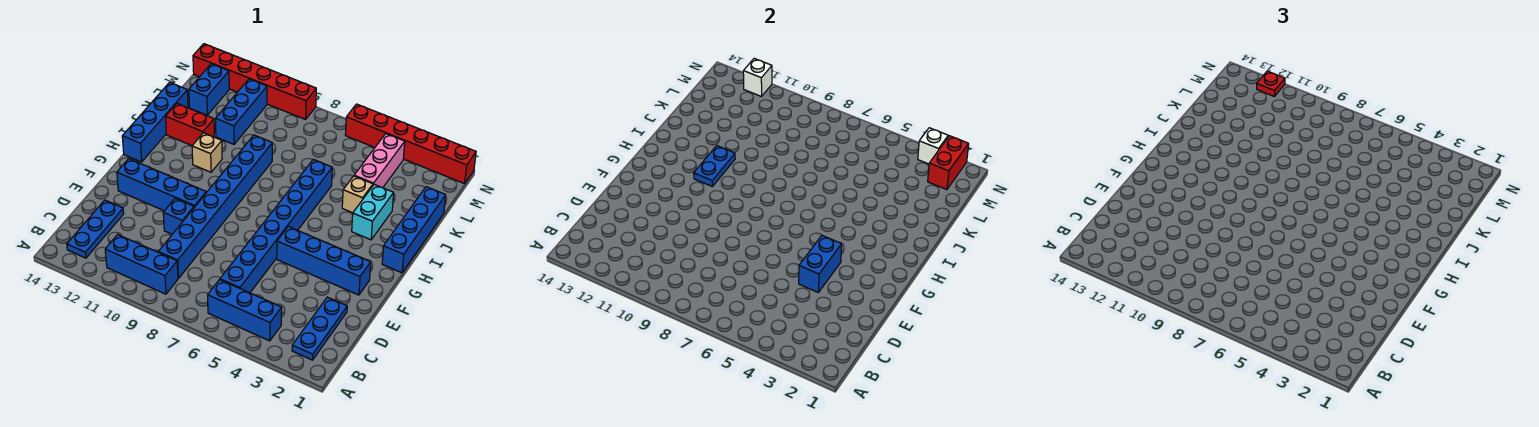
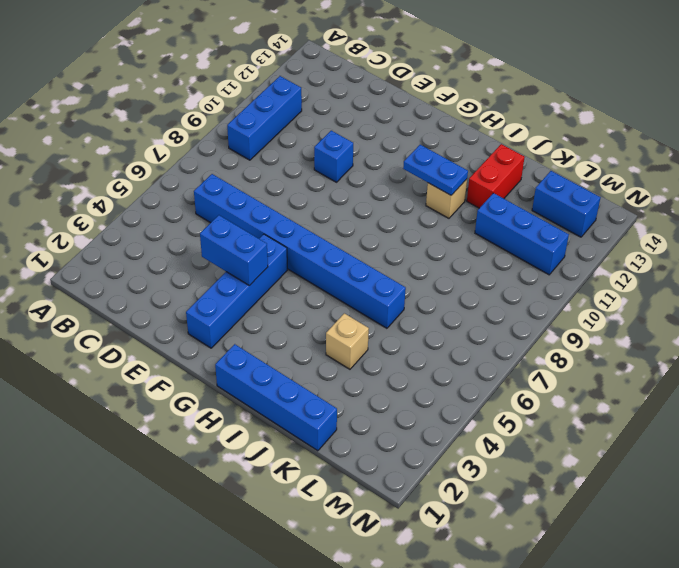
none -> blue plate B2:D2 level 1
none -> blue brick B4:B6 level 1
none -> blue plate B13:D13 level 1

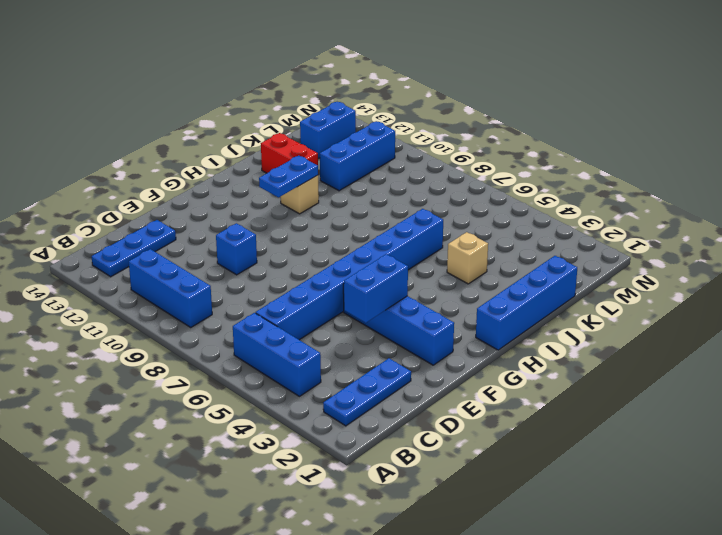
none -> blue brick C9:J9 level 1
none -> blue brick F10:F13 level 1
none -> blue brick H14:K14 level 1

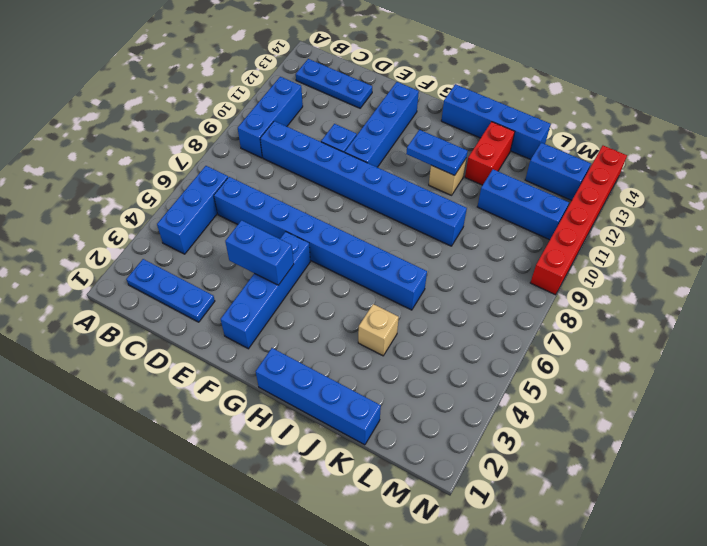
none -> cyan brick I3:J3 level 1
none -> pink brick K4:M4 level 1
none -> red brick N1:N6 level 1

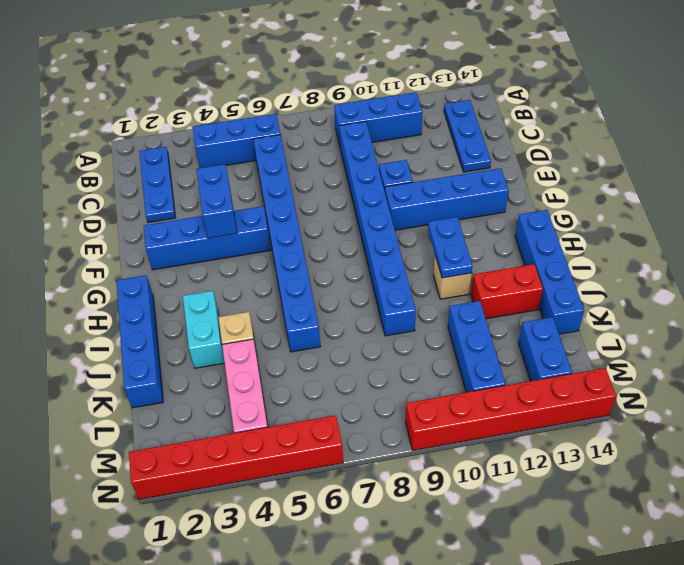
none -> red brick M2:N2 level 2
none -> white brick N3 level 2
none -> white brick N12 level 2

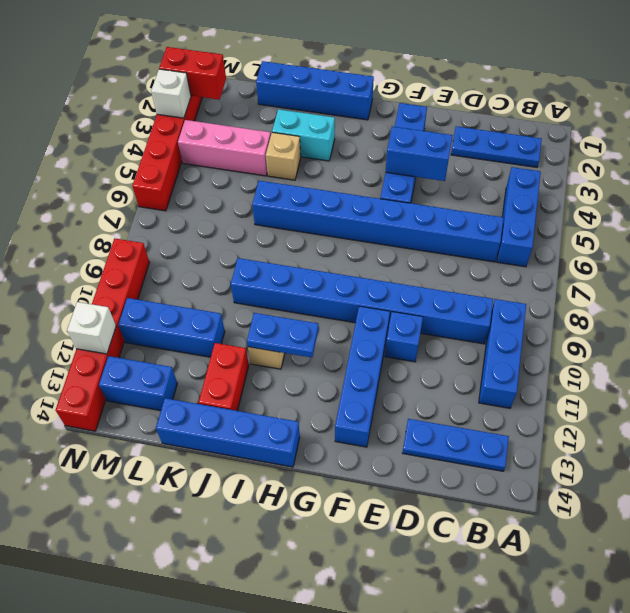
none -> red plate N12 level 3

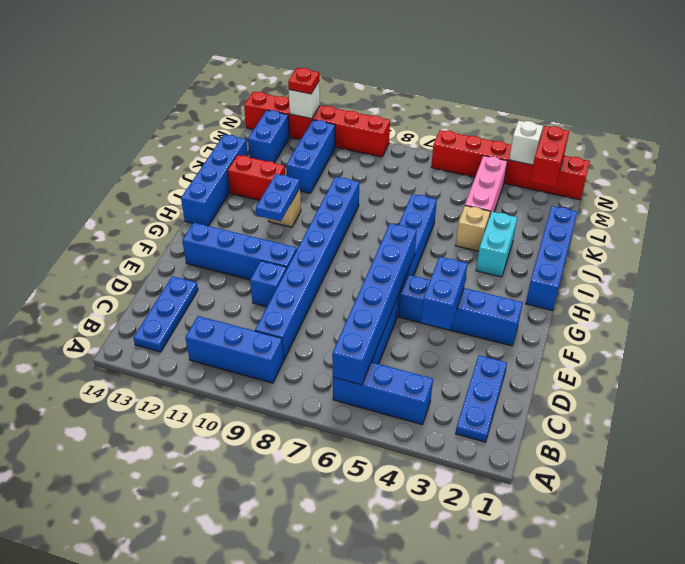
blue brick B6:G6 level 2 -> none

